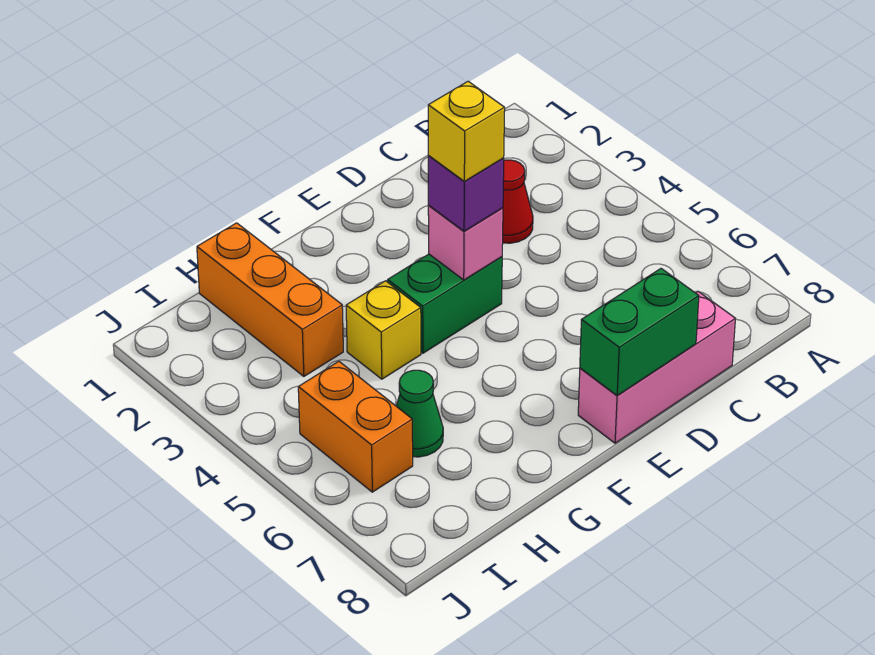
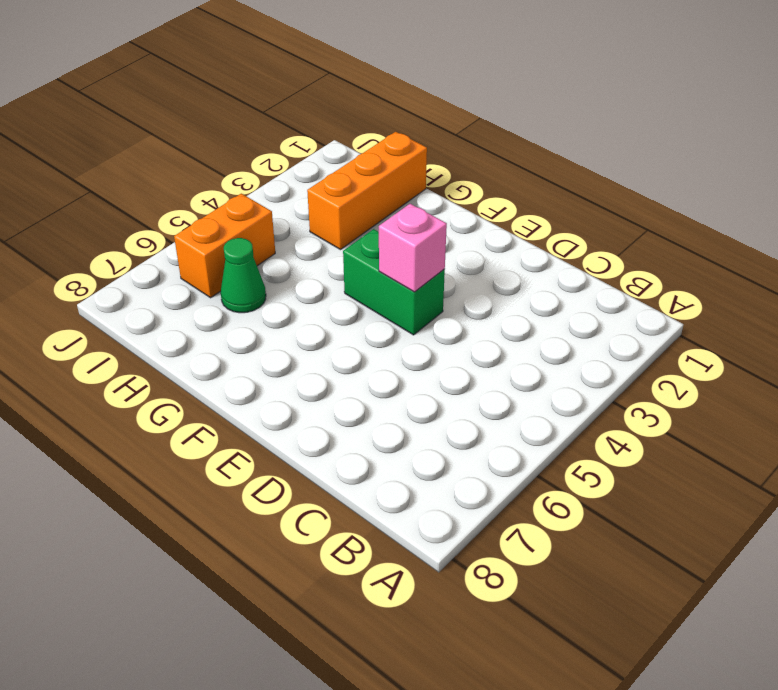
none -> red cone C3 level 1
none -> pink brick C8:E8 level 1

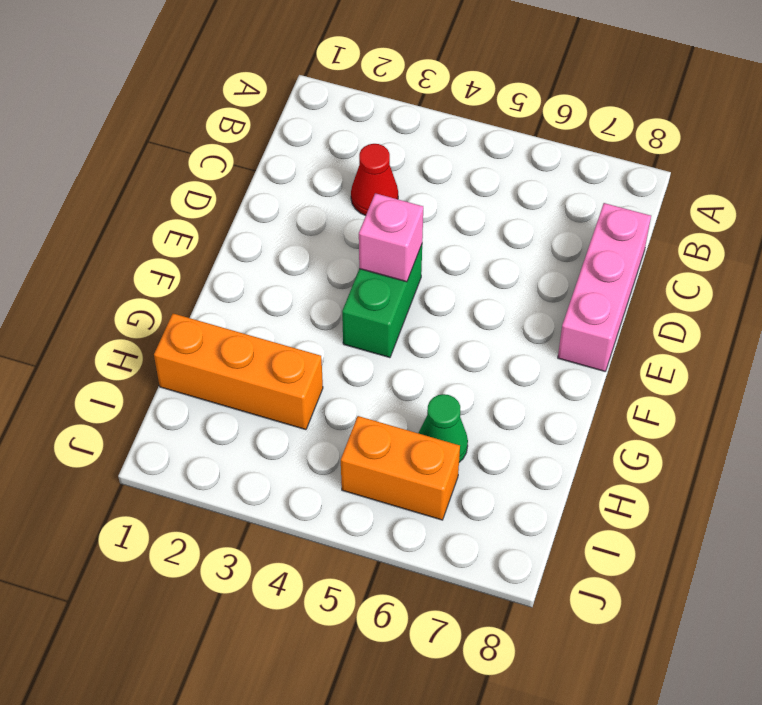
none -> yellow brick G4 level 1
none -> green brick D8:E8 level 2

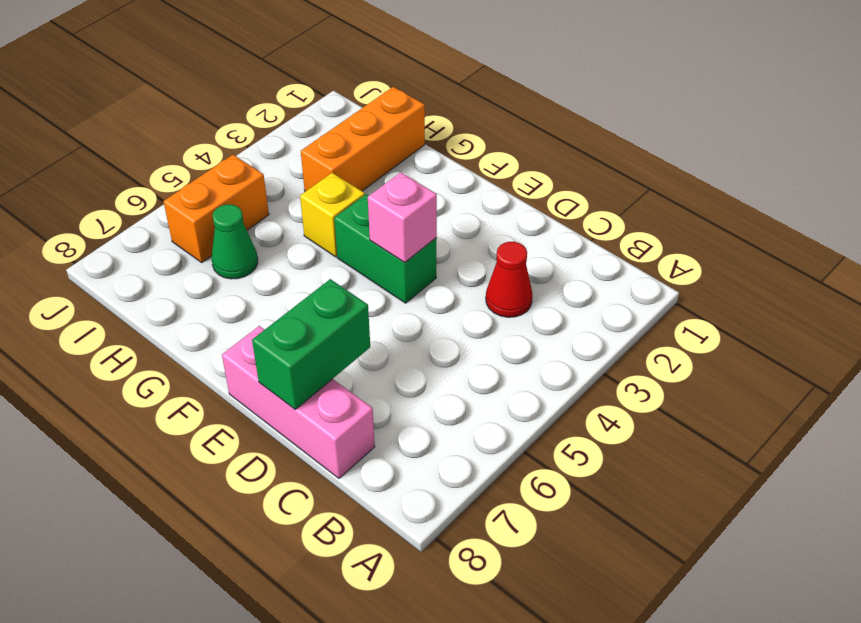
green brick D7:D8 level 2 -> green brick D8:E8 level 2
none -> purple brick E4 level 3
none -> yellow brick E4 level 4

